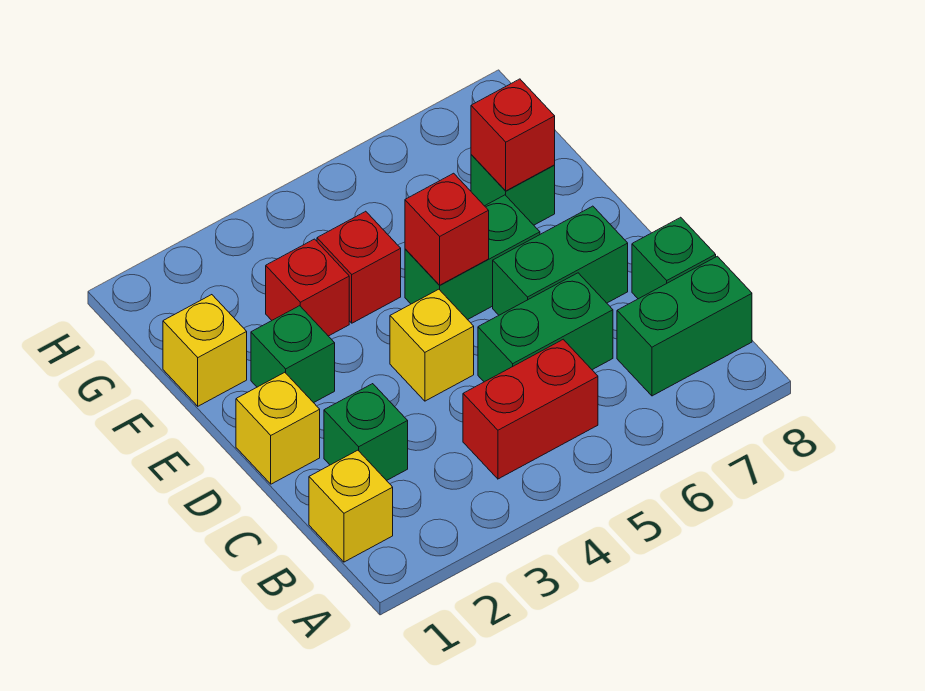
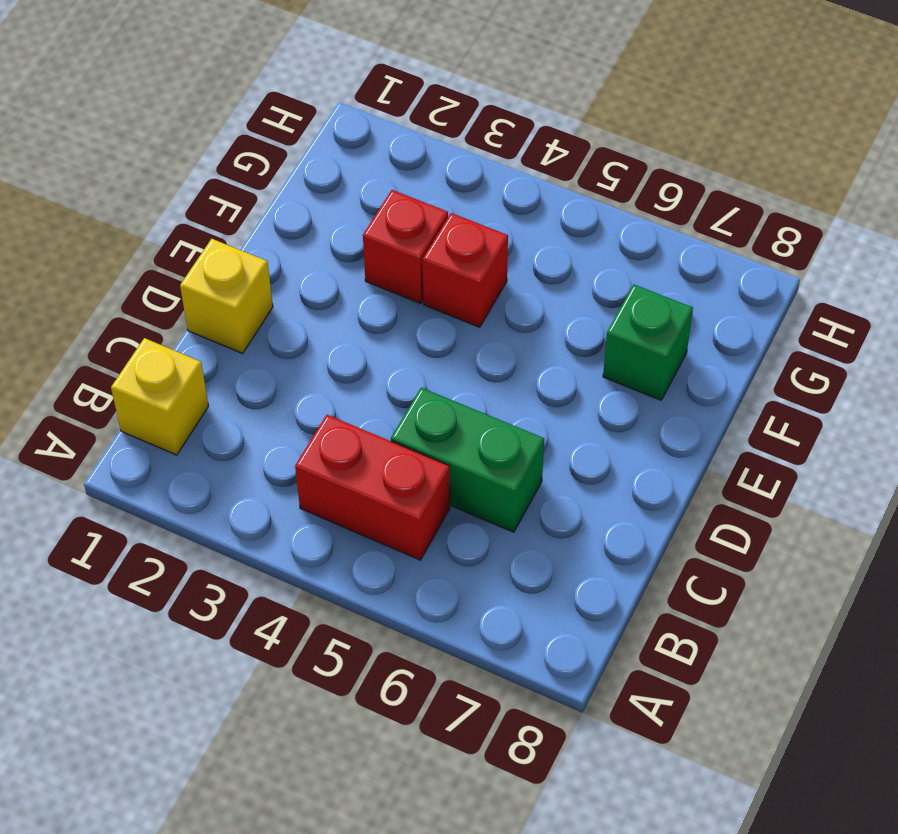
none -> green brick B7:B8 level 1
none -> green brick C2 level 1
none -> green brick C8 level 1

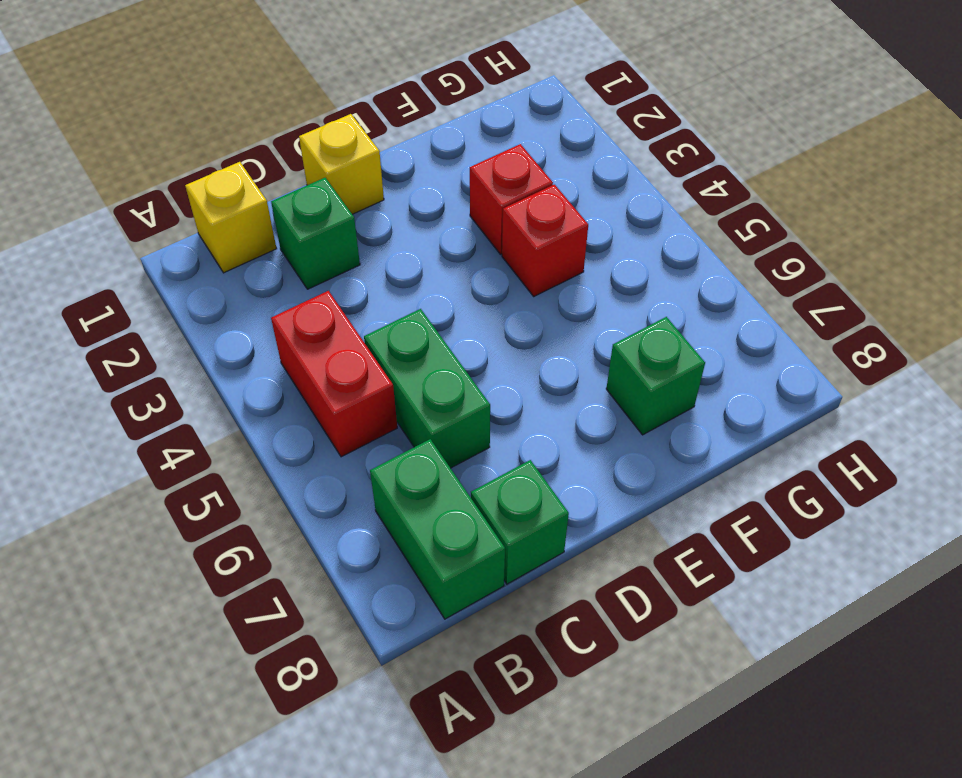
none -> yellow brick D4 level 1
none -> green brick D6:D7 level 1
none -> green brick E2 level 1

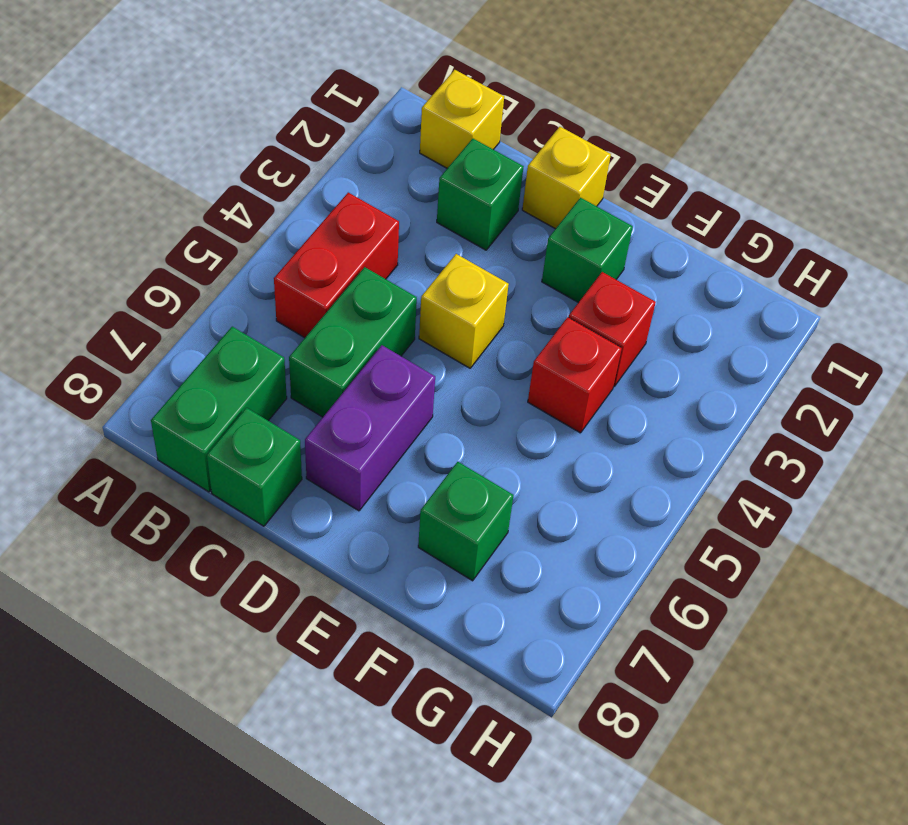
purple brick D6:D7 level 1 -> green brick D6:D7 level 1
none -> green brick E5:E6 level 1
none -> yellow brick F1 level 1
none -> red brick E5 level 2

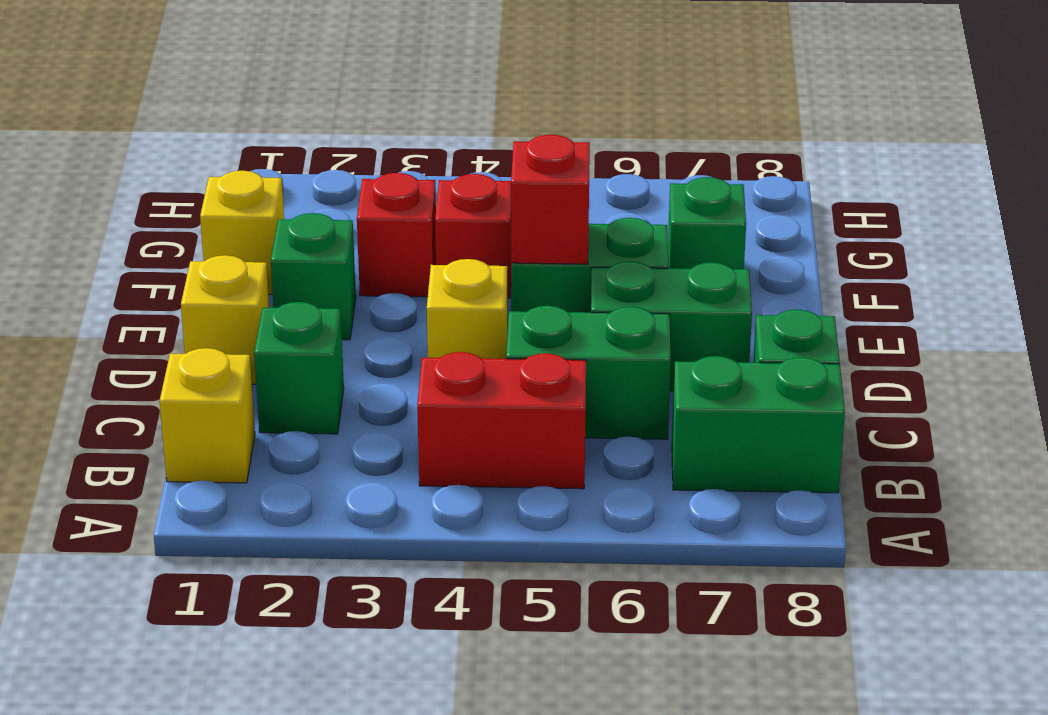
none -> red brick F7 level 2

